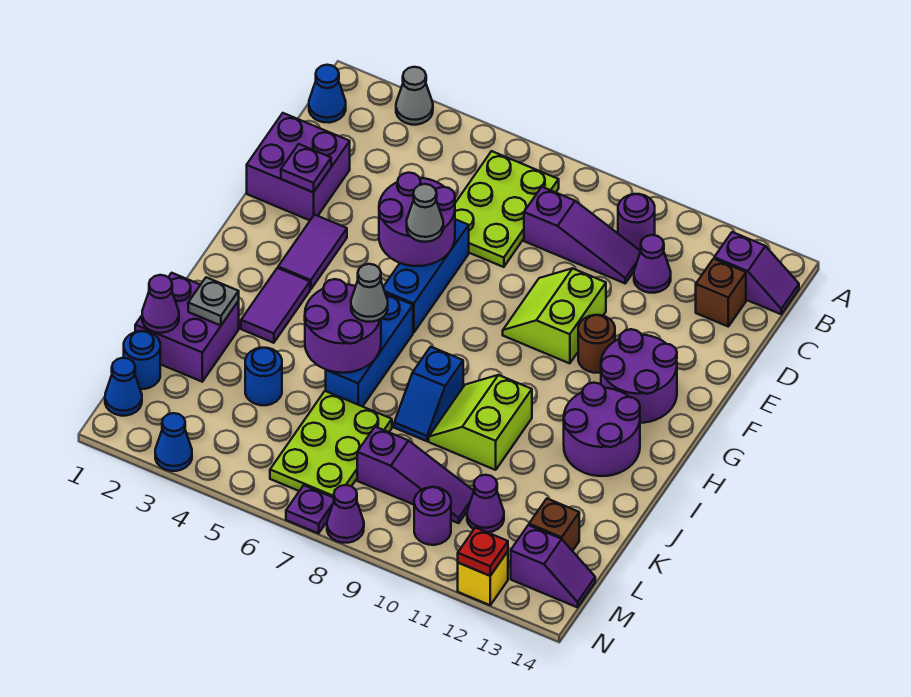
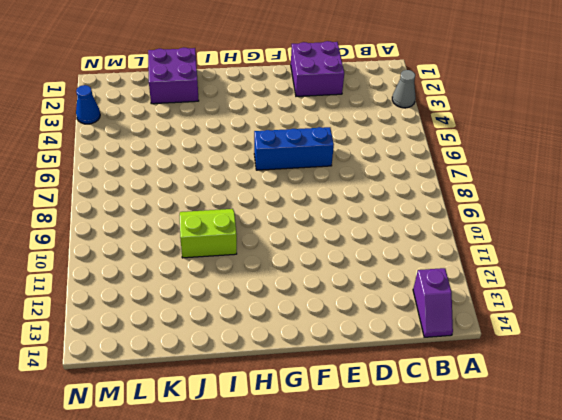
none -> blue cone B1 level 1
none -> lime plate B6:D7 level 1
none -> purple round brick B10 level 1
none -> purple slope C8:C10 level 1 top 8

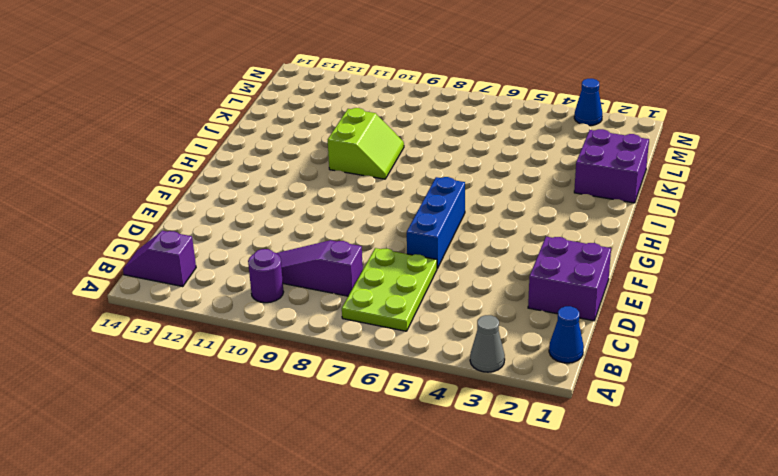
none -> purple cone C11 level 1
none -> brown brick C13 level 1
none -> lime slope E9:F10 level 1 top 10
none -> purple tile F3:G3 level 1

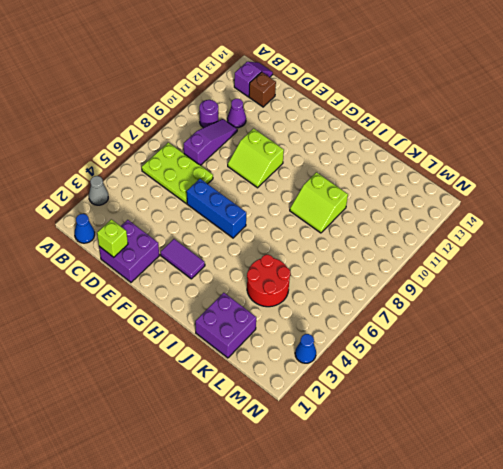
lime brick D1 level 2 -> none
red round brick J4:K5 level 1 -> blue round brick K4 level 1
none -> brown round brick F11 level 1
none -> purple round brick F12:G13 level 1
none -> purple tile H3:I3 level 1
none -> blue brick H6:J6 level 1

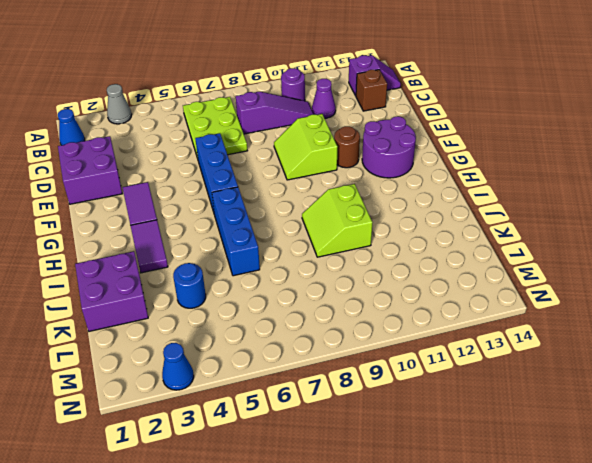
none -> purple round brick H12:I13 level 1
none -> blue slope I8:J8 level 1 top I
none -> lime plate K6:M7 level 1
none -> blue round brick L1 level 1

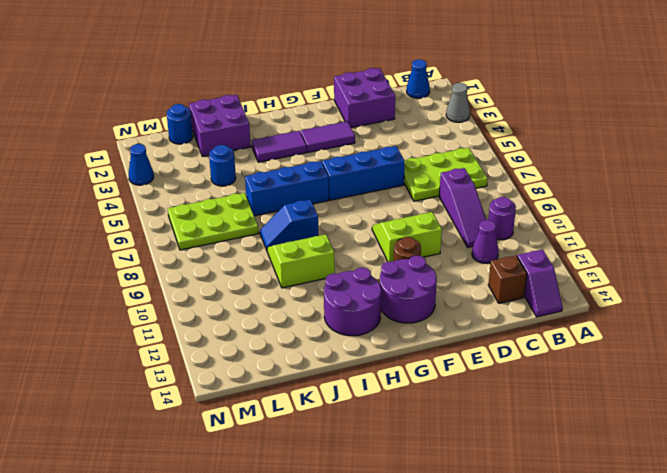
none -> purple slope L8:L10 level 1 top 8
none -> purple cone L11 level 1
none -> brown brick L13 level 1
none -> blue cone M1 level 1

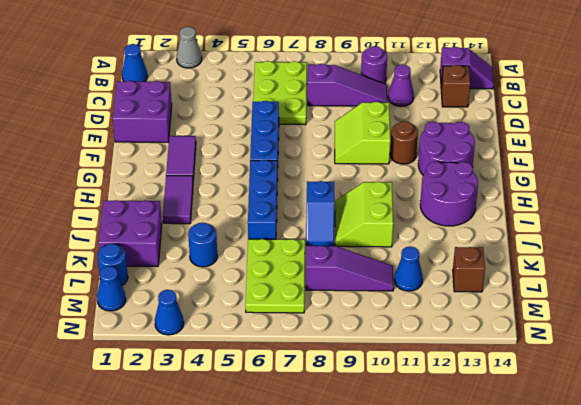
blue cone L11 level 1 -> purple cone L11 level 1
none -> purple round brick M10 level 1
none -> purple slope M13:M14 level 1 top 13
none -> purple plate N7 level 1
none -> purple cone N8 level 1

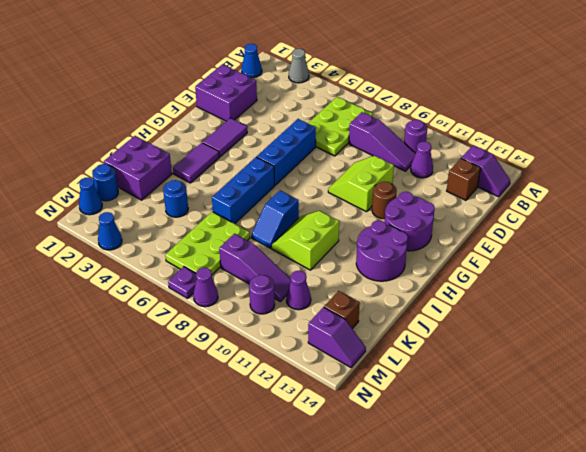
none -> yellow brick N12 level 1
none -> purple plate E2 level 2
none -> purple round brick E5:F6 level 2
none -> purple round brick I5:J6 level 2

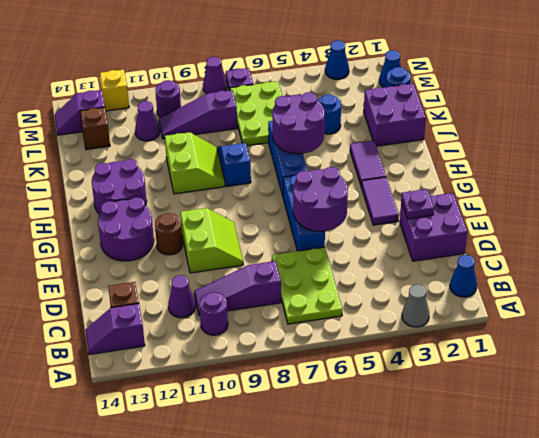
none -> grey plate J2 level 2
none -> purple cone K1 level 2
none -> red plate N12 level 2
none -> grey cone F6 level 3

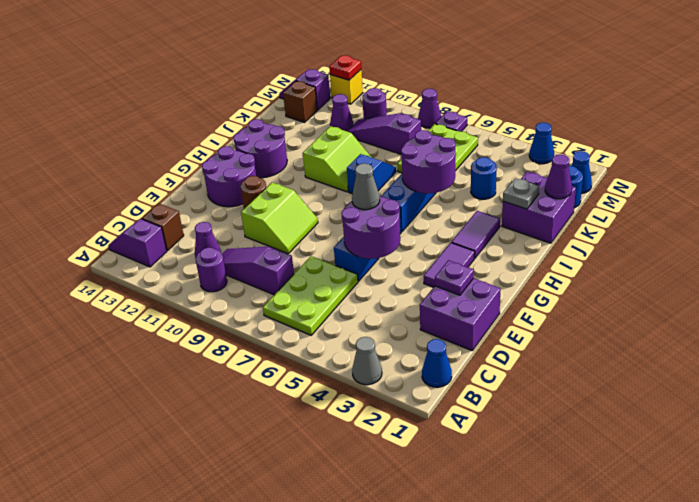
none -> grey cone I6 level 3

